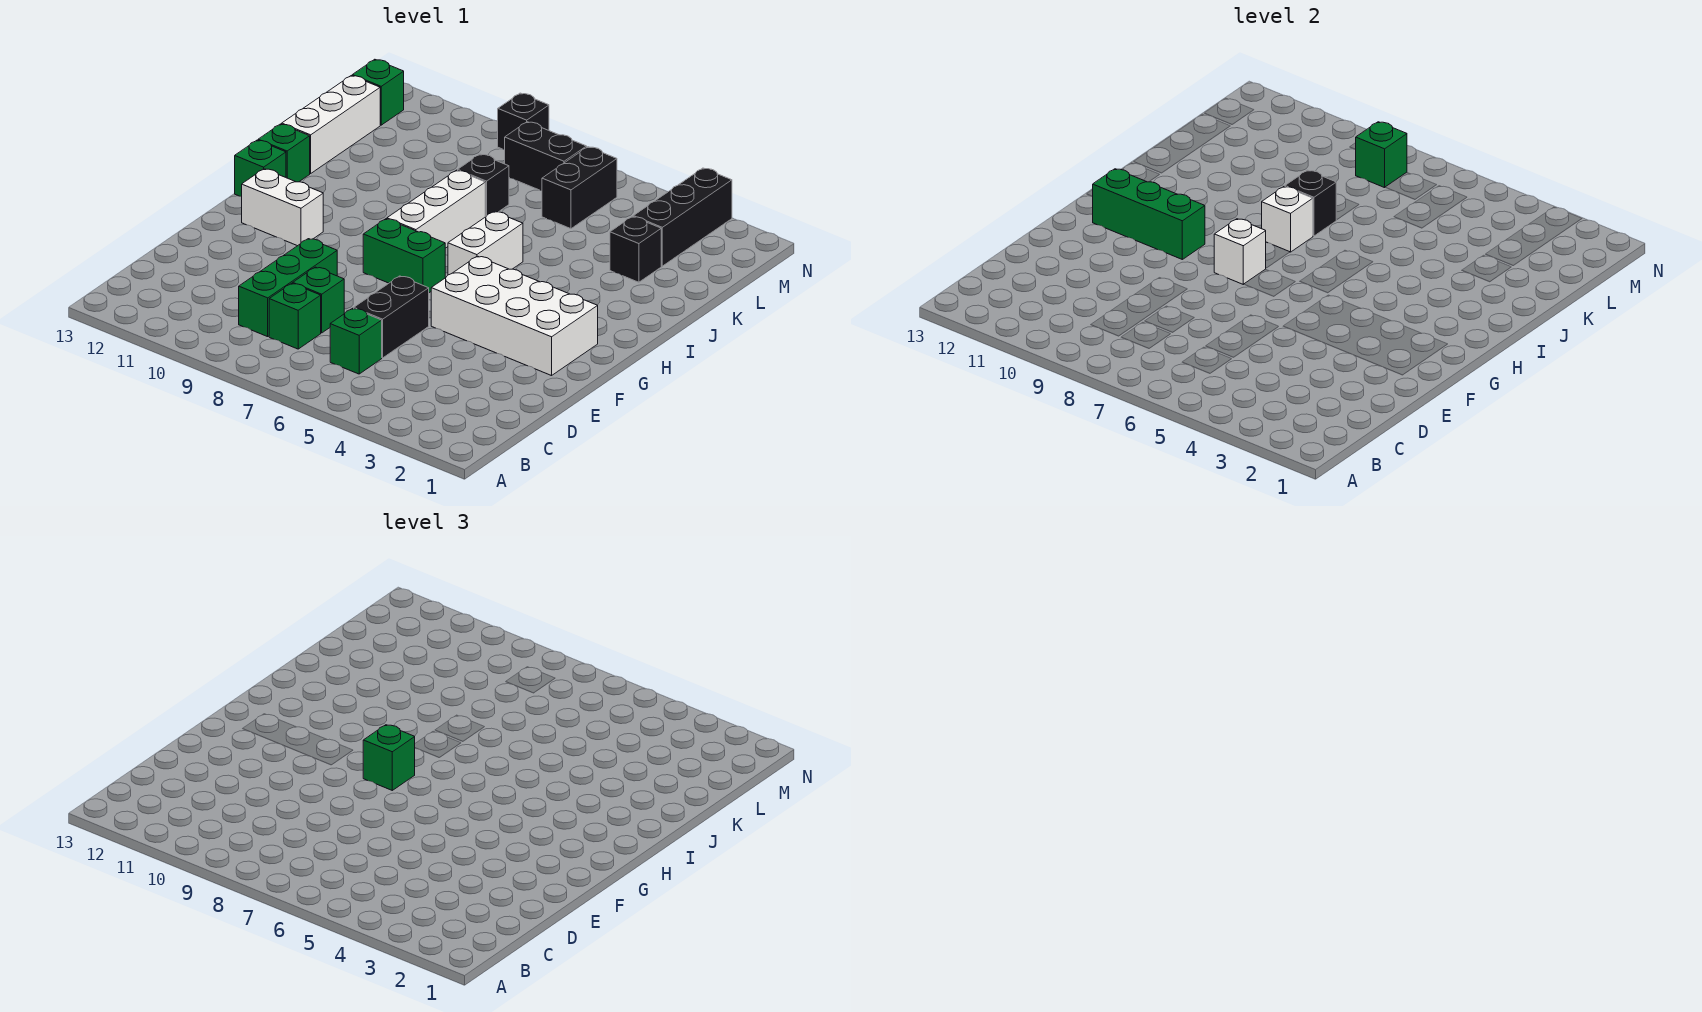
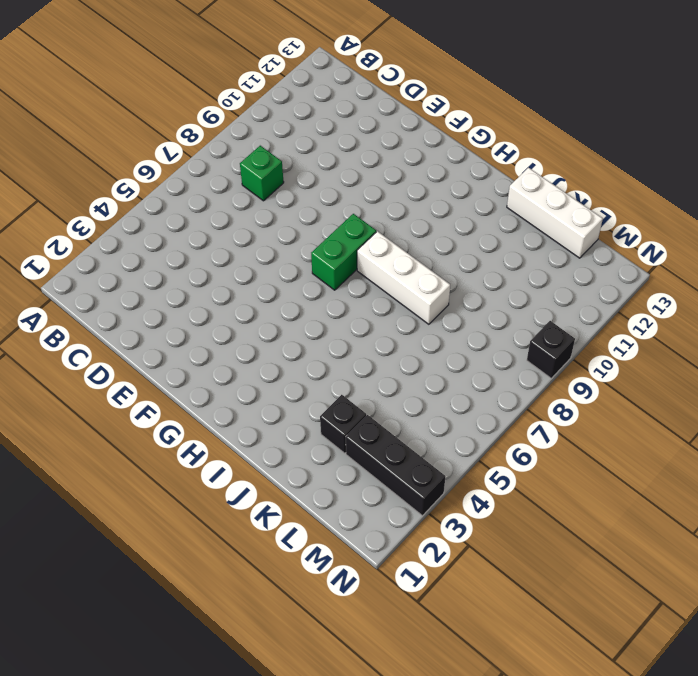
none -> green brick C6 level 1
none -> green brick C9:E9 level 1
none -> black brick D6:E6 level 1

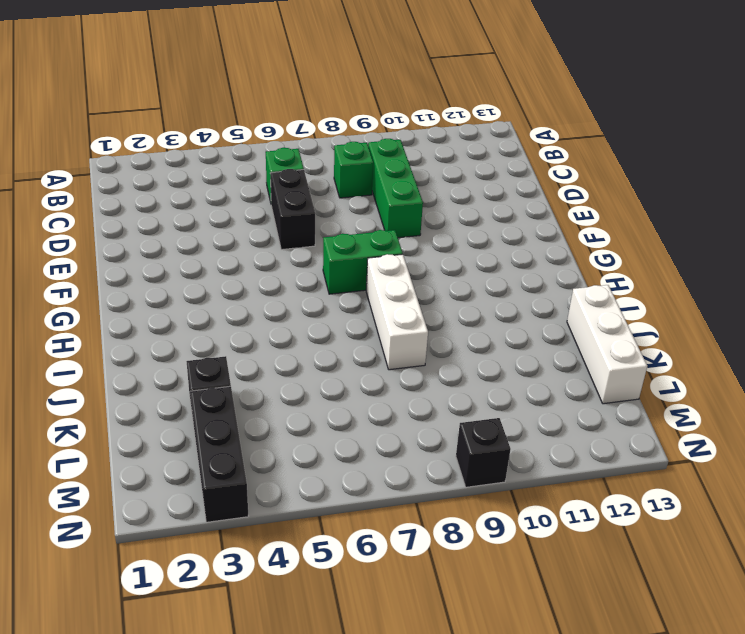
none -> green brick D8 level 1
none -> white brick F2:G5 level 1
none -> white brick G11:G12 level 1

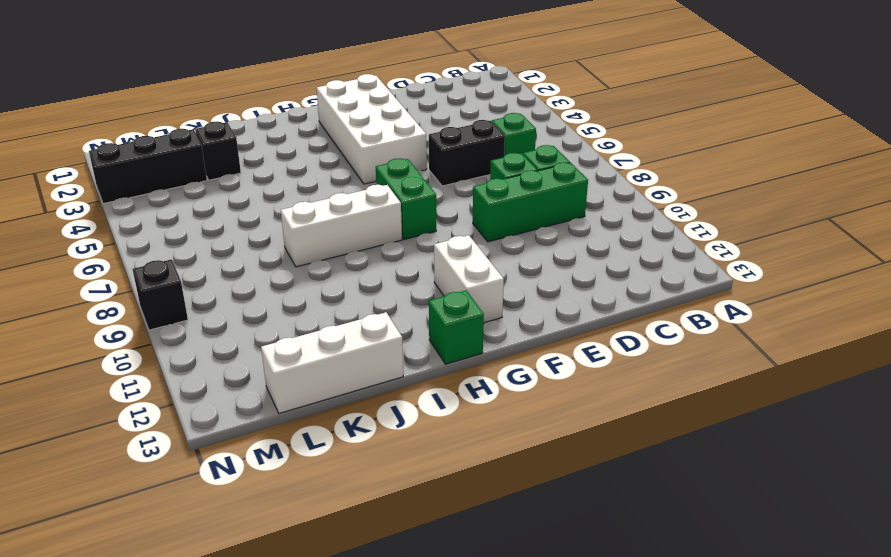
none -> white brick H6:I6 level 1
none -> green brick I13 level 1
none -> black brick K8 level 1

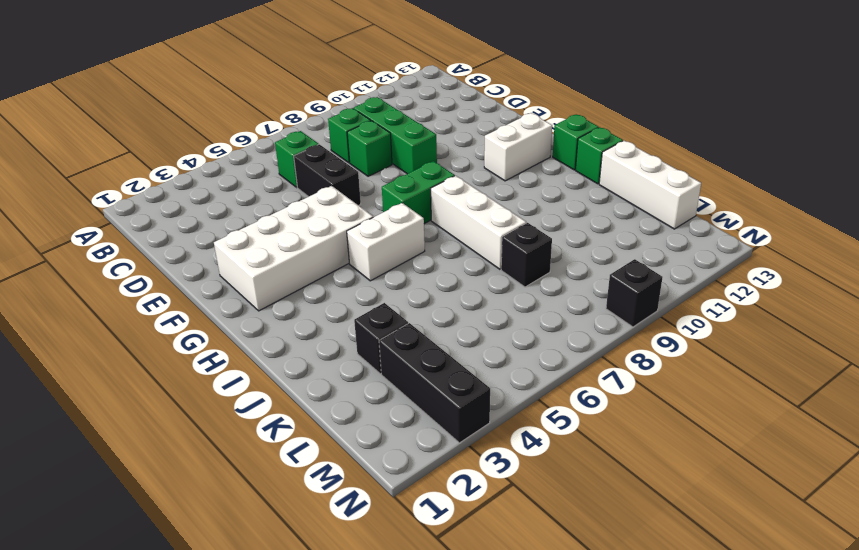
white brick H5:H6 level 1 -> white brick H6:I6 level 1
none -> black brick L6:M6 level 1
none -> black brick M7:M8 level 1
none -> green brick M13 level 1

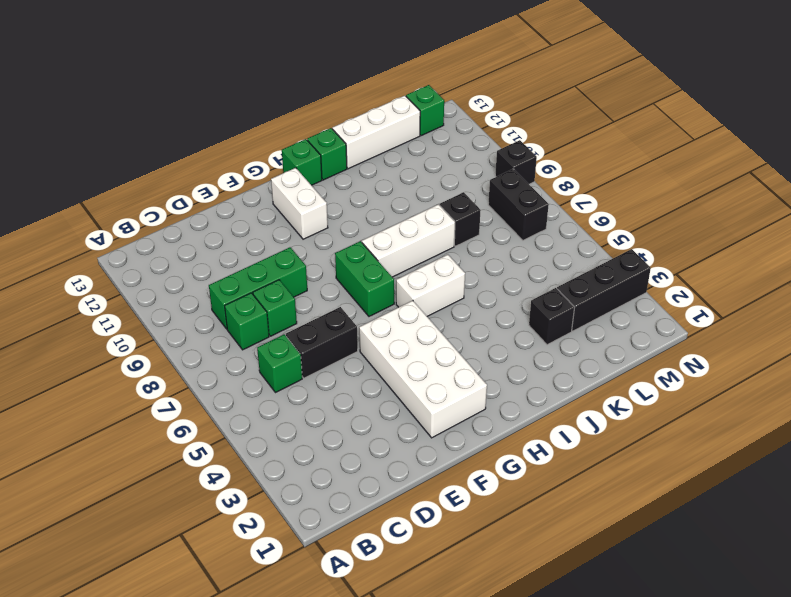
none -> black brick L6:M6 level 1
none -> white brick G8 level 2
none -> green brick G10:G12 level 2

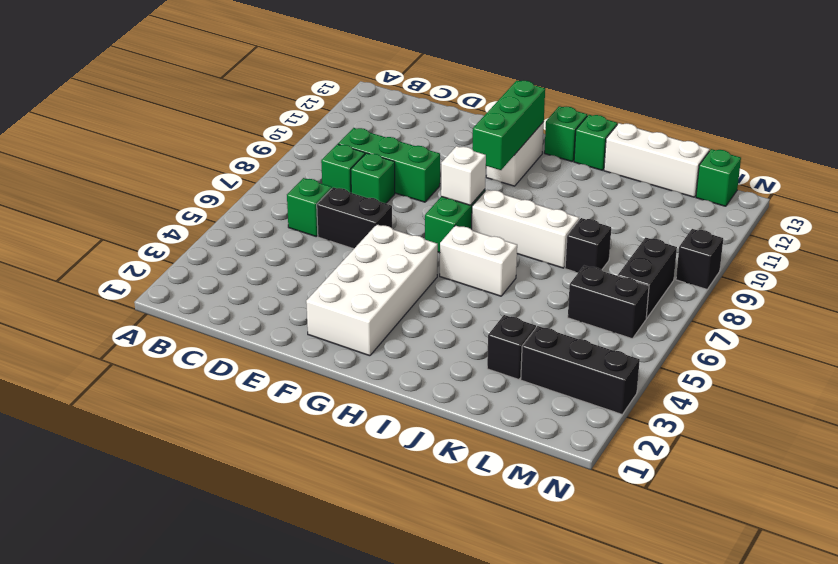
none -> white brick I8 level 2
none -> black brick J8 level 2
none -> green brick M8 level 2

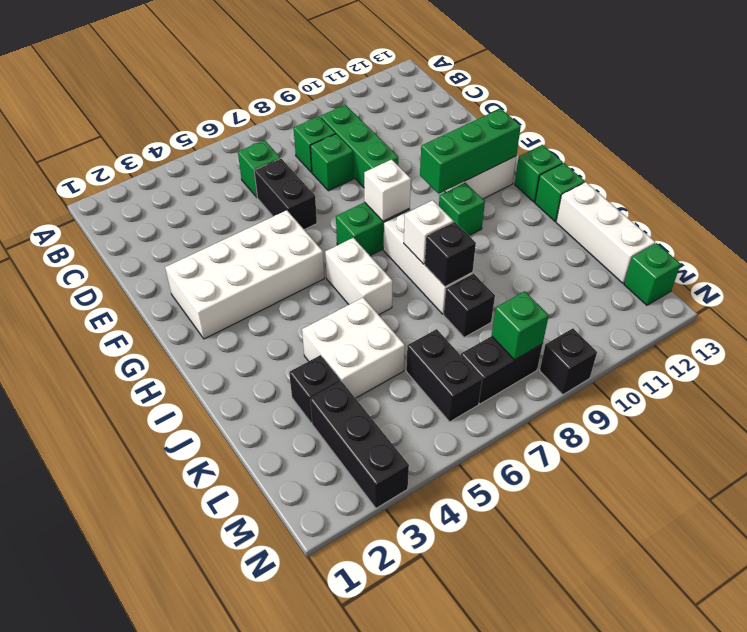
green brick H10 level 1 -> green brick G8 level 3
white brick J4:K5 level 1 -> none

